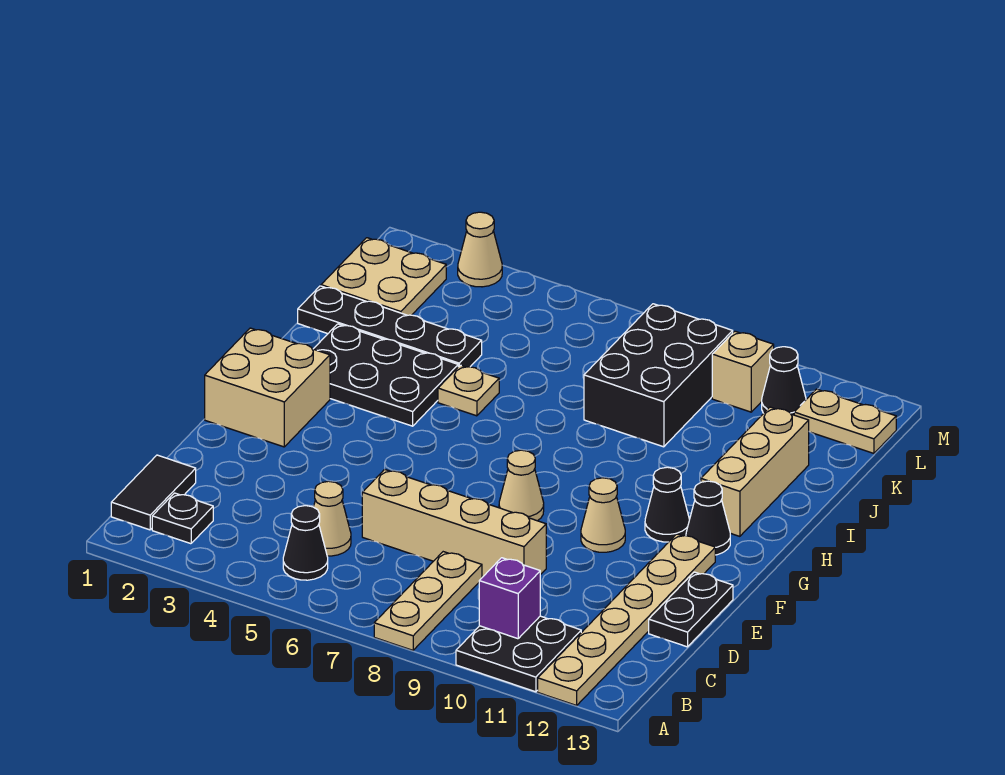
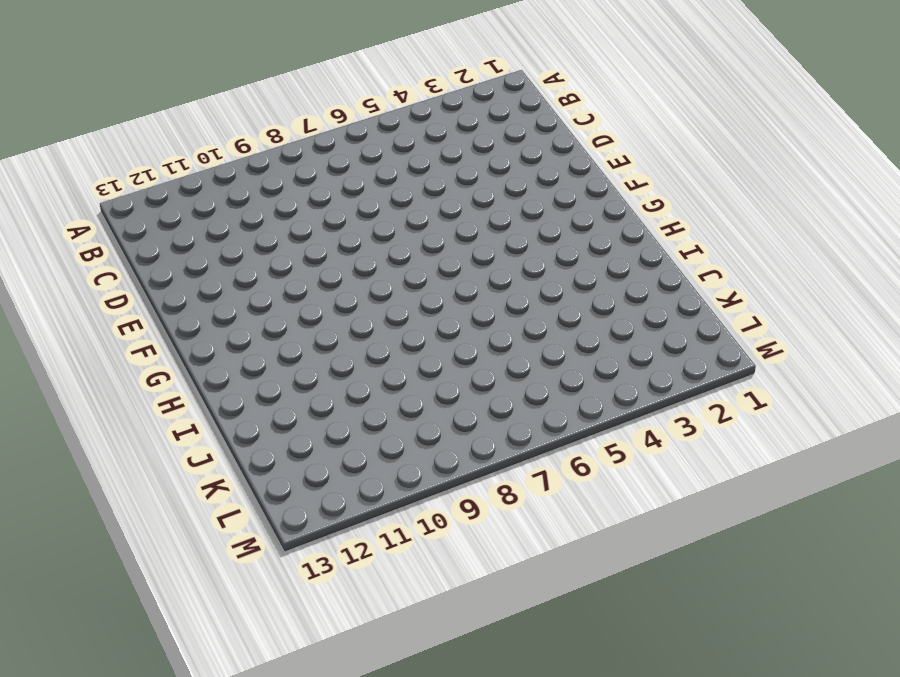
none -> tan plate A8:C8 level 1
none -> black plate A10:B11 level 1
none -> tan plate A12:F12 level 1

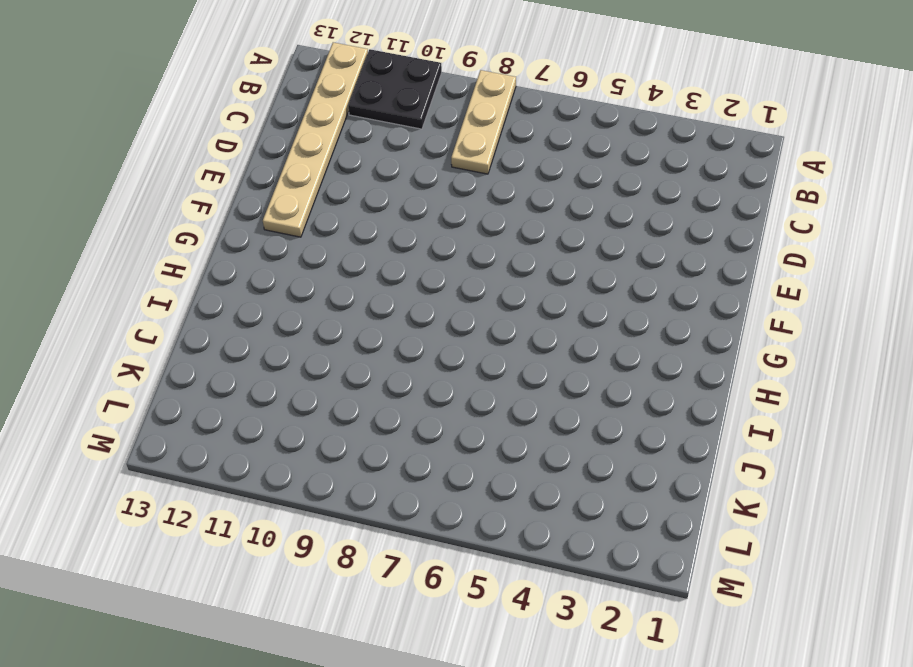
none -> black tile B1:C1 level 1
none -> black plate B2 level 1
none -> black cone B5 level 1

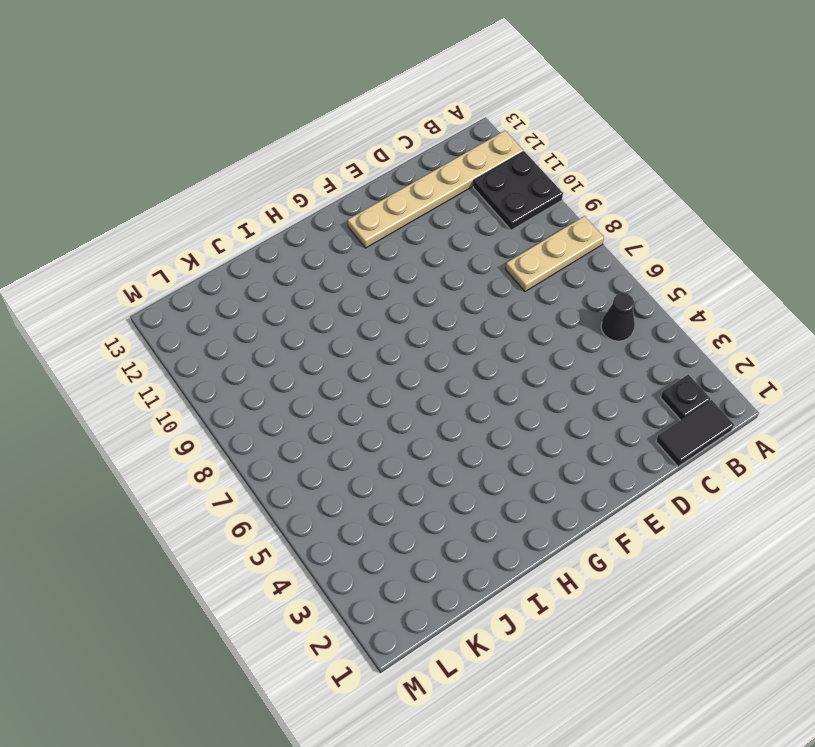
none -> tan cone C5 level 1
none -> tan brick D6:D9 level 1
none -> black plate D13:E13 level 1

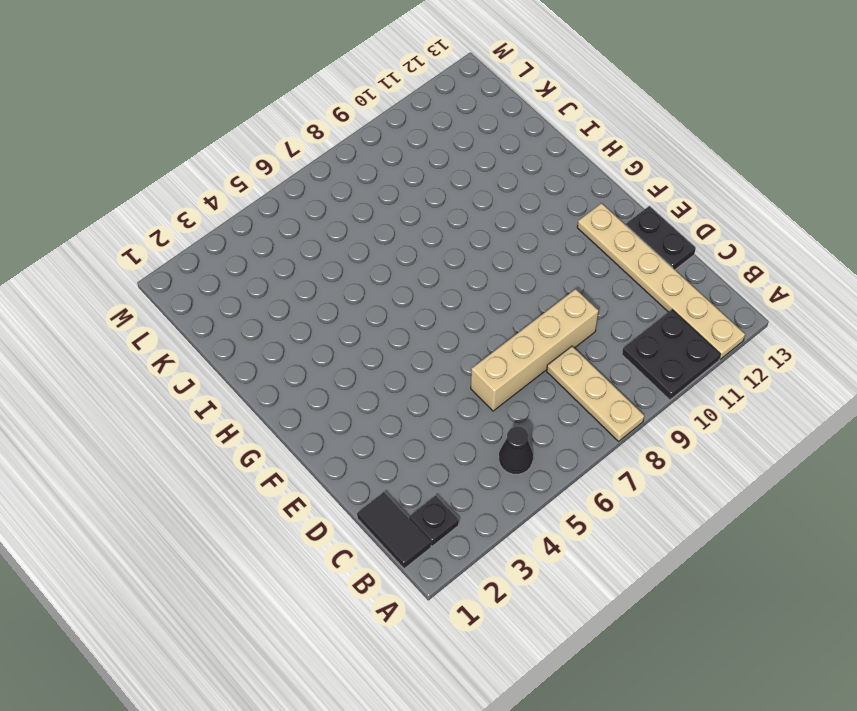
none -> tan cone C5 level 1
none -> tan brick F1:G2 level 1
none -> tan cone F8 level 1

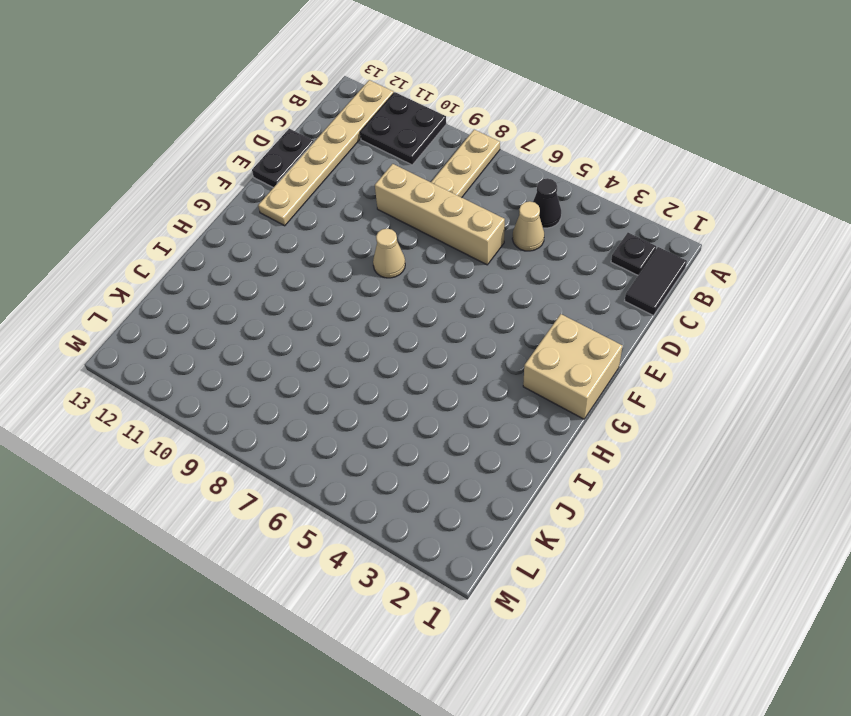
none -> tan cone F10 level 1
none -> black cone G11 level 1
none -> black cone G12 level 1

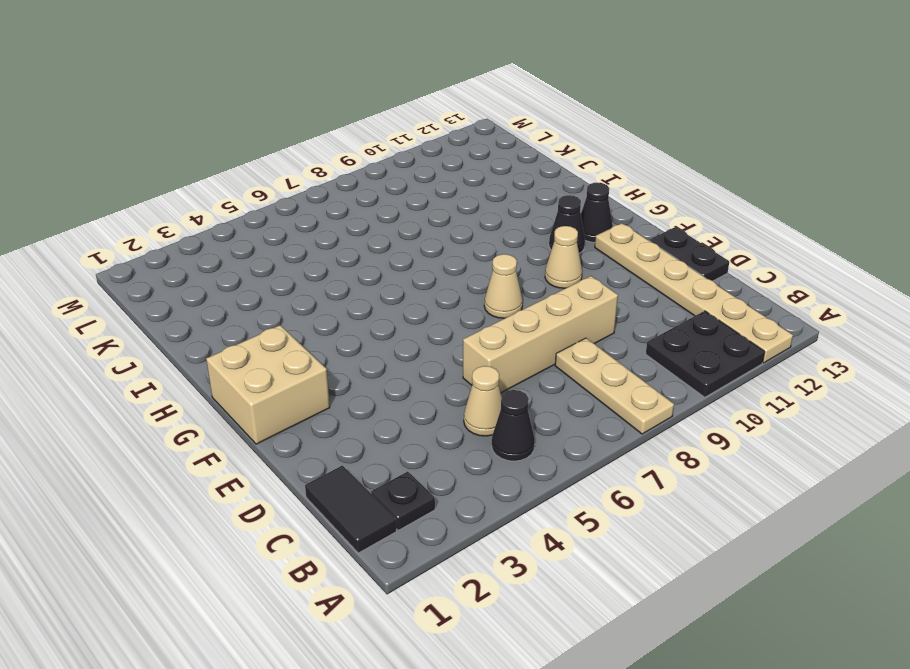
none -> black plate H2:I4 level 1
none -> tan brick H12:J12 level 1
none -> tan plate I5 level 1

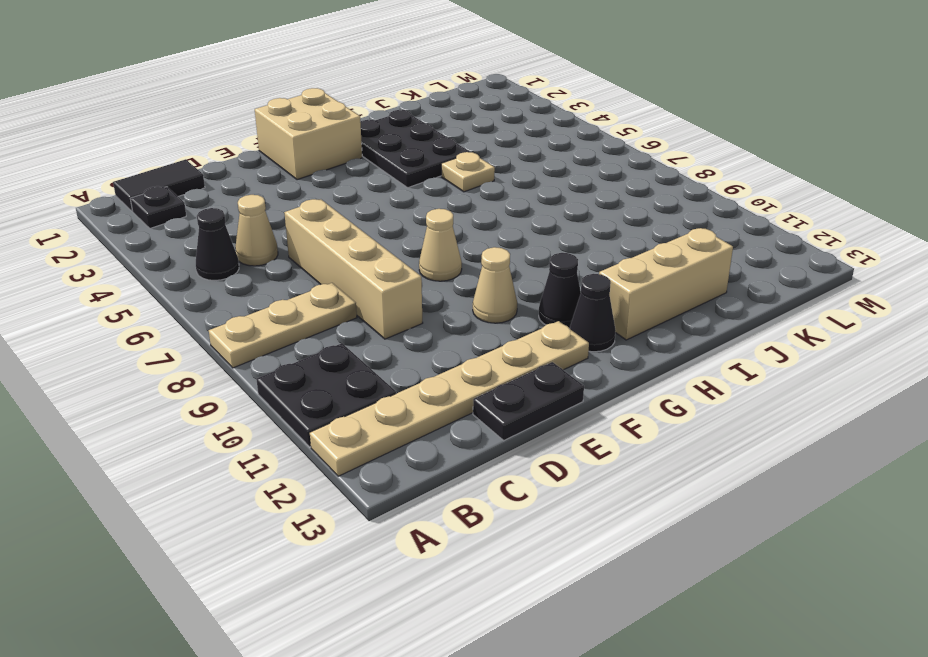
none -> black plate J1:J4 level 1
none -> black brick J8:L9 level 1
none -> tan plate K1:L2 level 1

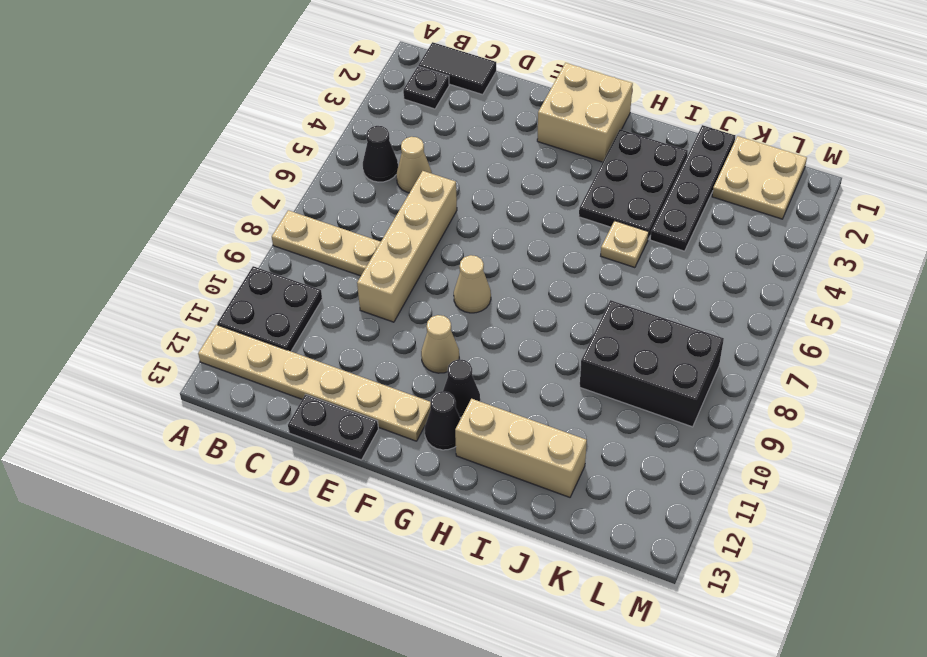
none -> tan brick L10 level 1
none -> black cone L11 level 1
none -> tan plate L12:L13 level 1

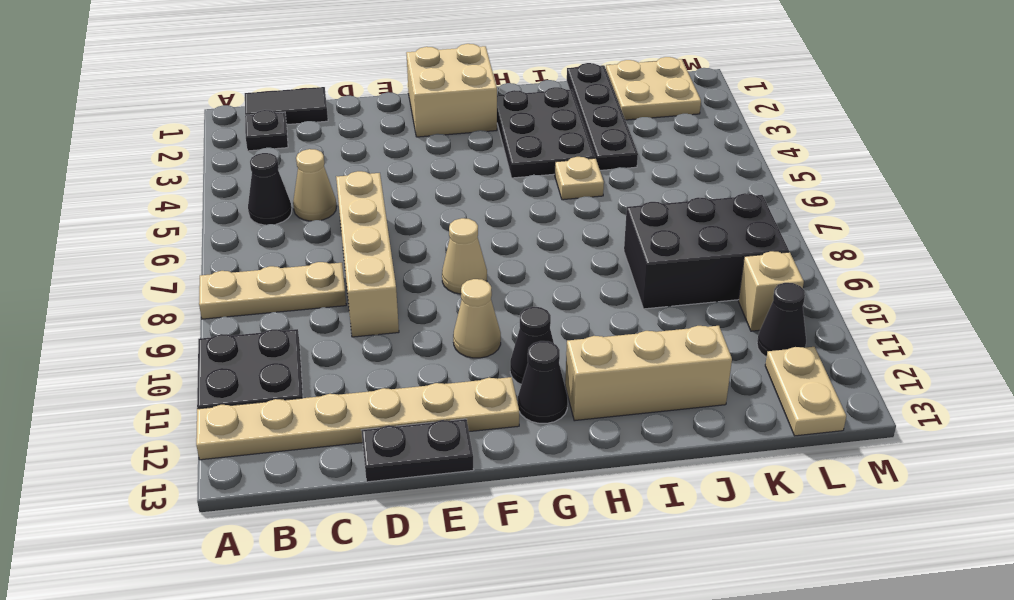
none -> tan cone M3 level 1
none -> purple brick B10 level 2

